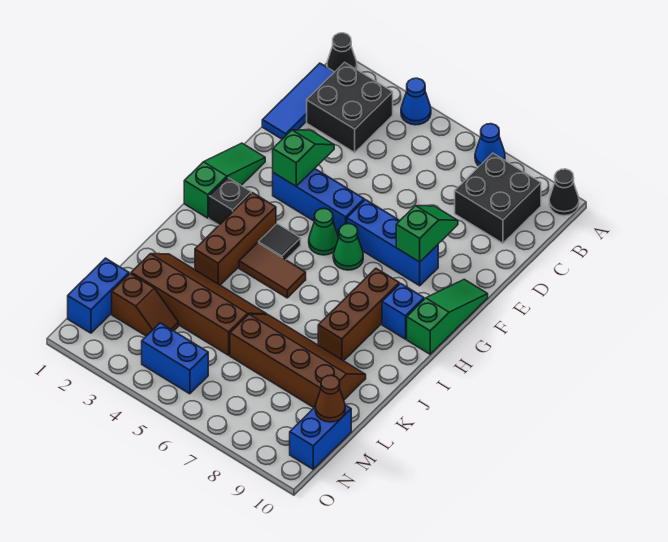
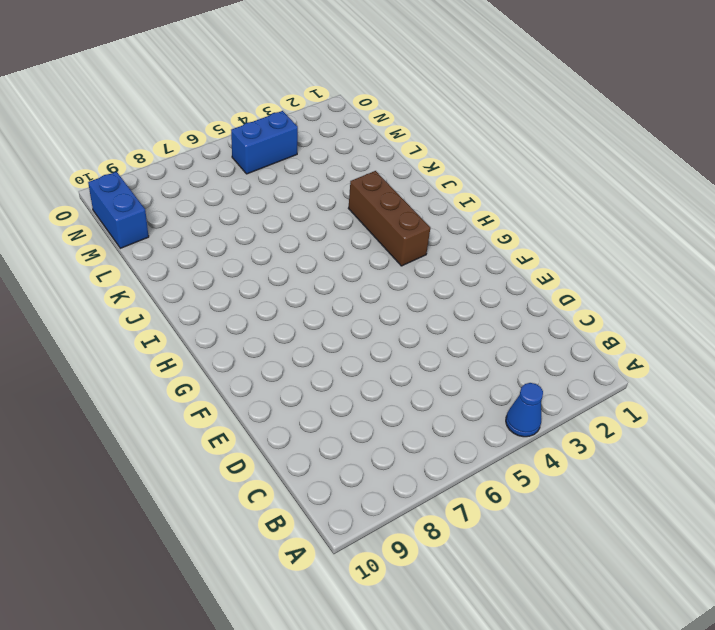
none -> black cone A1 level 1
none -> blue cone A7 level 1
none -> black cone A10 level 1

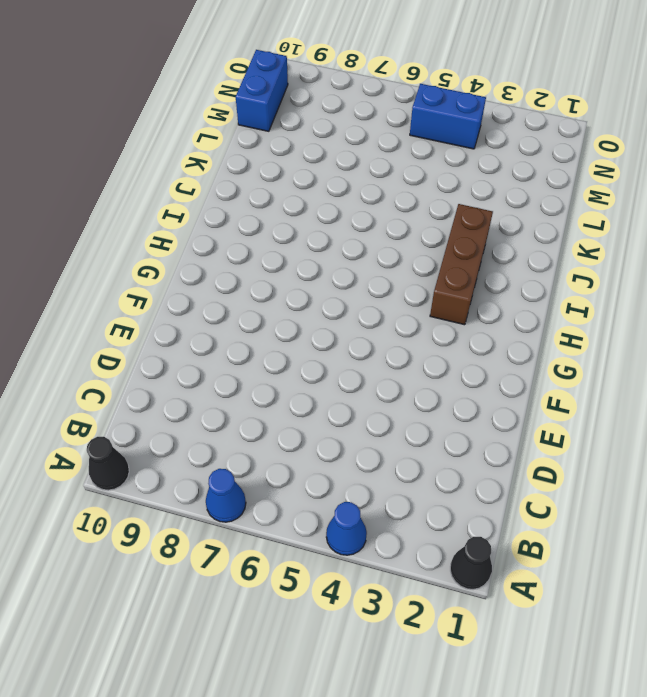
none -> blue tile B1:D1 level 1
none -> black brick B2:C3 level 1
none -> black brick B8:C9 level 1

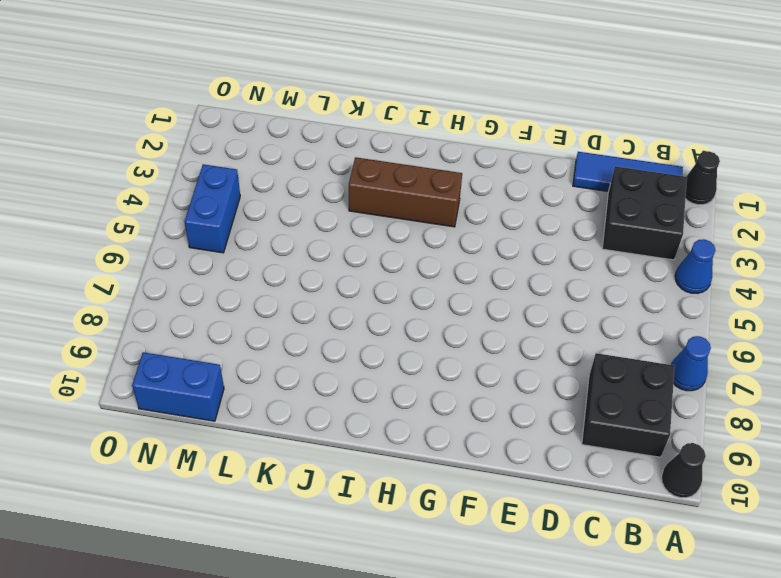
none -> green slope F1:H1 level 1 top H
none -> blue brick F3:F5 level 1
none -> blue brick F6:F8 level 1

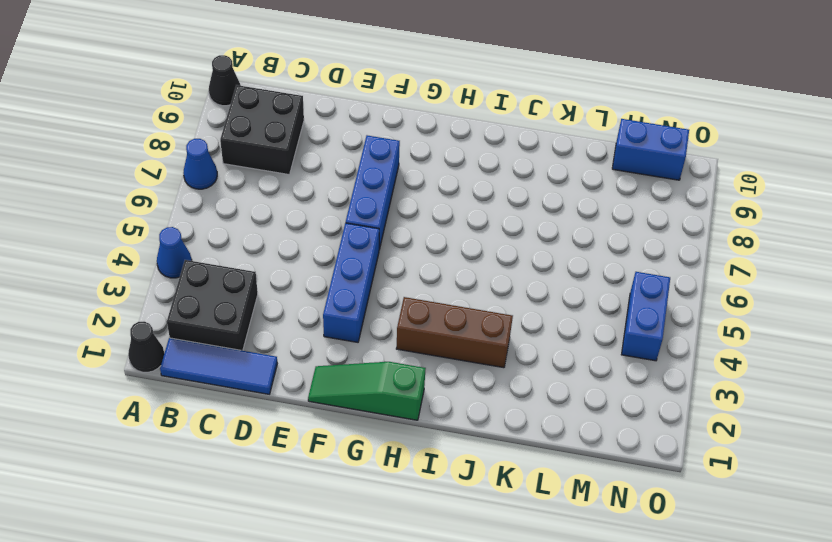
none -> green slope F10:H10 level 1 top H
none -> green cone G5 level 1
none -> green cone G6 level 1

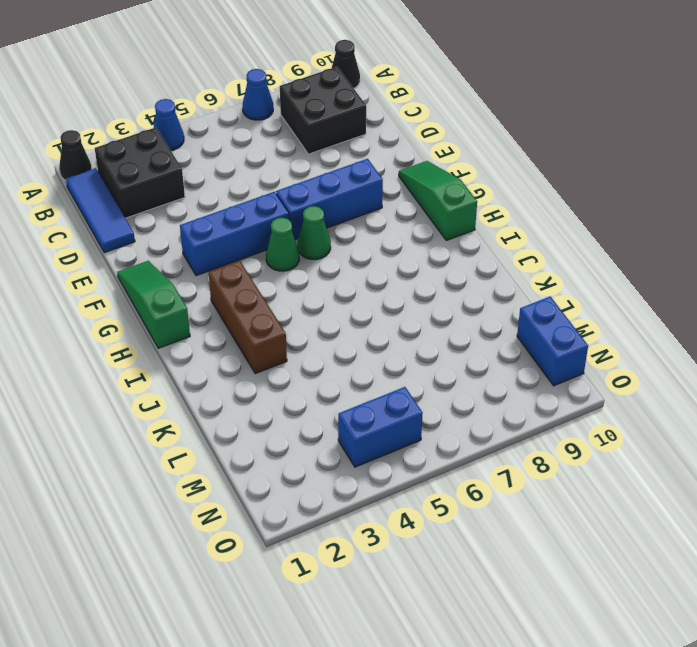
none -> black brick H2 level 1
none -> black tile H4 level 1
none -> brown brick H8:J8 level 1

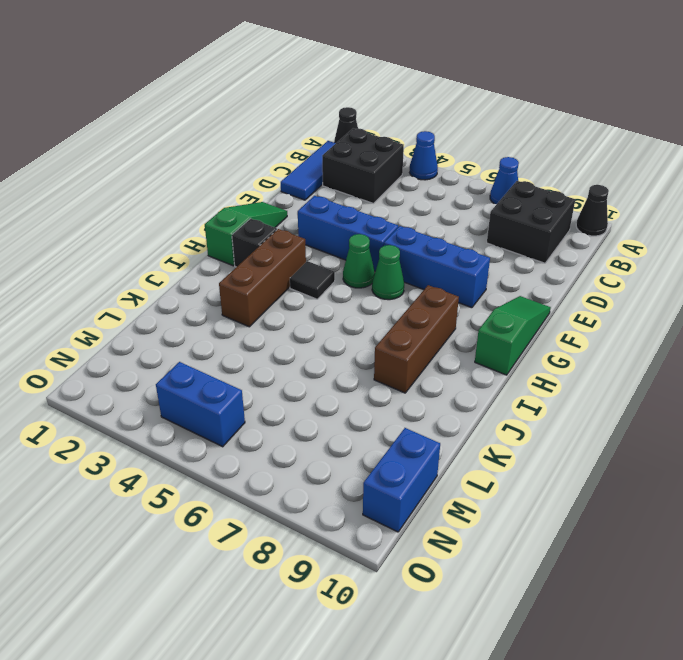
none -> blue brick H9 level 1
none -> brown tile I4:I5 level 1
none -> brown slope K2:L5 level 1 top L

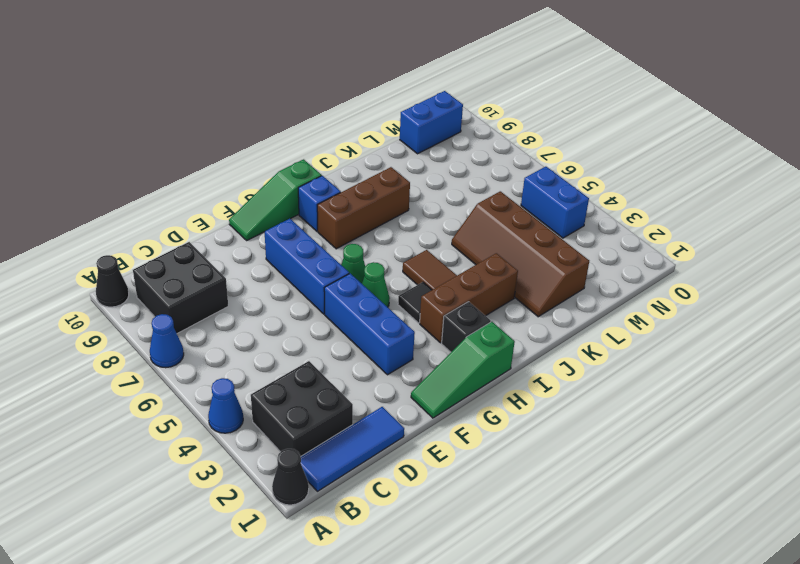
none -> brown slope K6:L9 level 1 top L
none -> blue brick M1:N1 level 1
none -> brown slope M2:M3 level 1 top 2

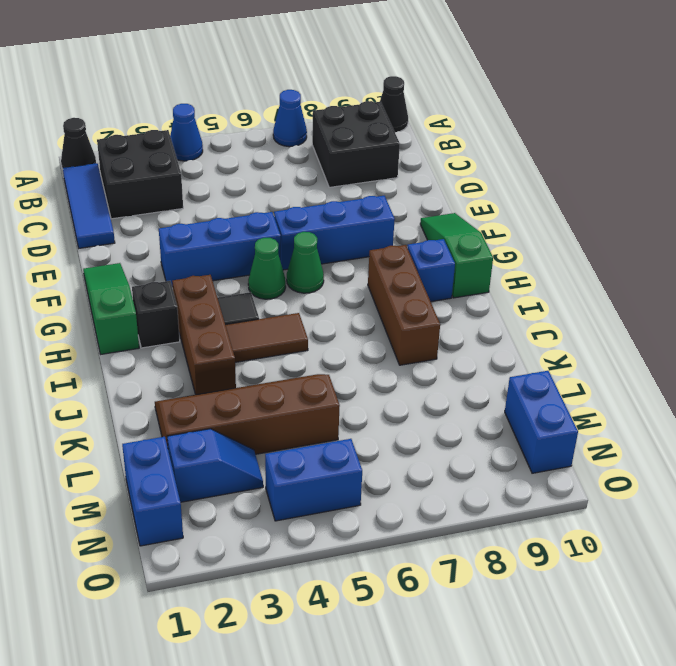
blue slope M2:M3 level 1 top 2 -> brown slope M2:M3 level 1 top 2
none -> brown slope K6:L9 level 1 top L
none -> green slope E3:F3 level 2 top F
none -> green slope E8:F8 level 2 top F

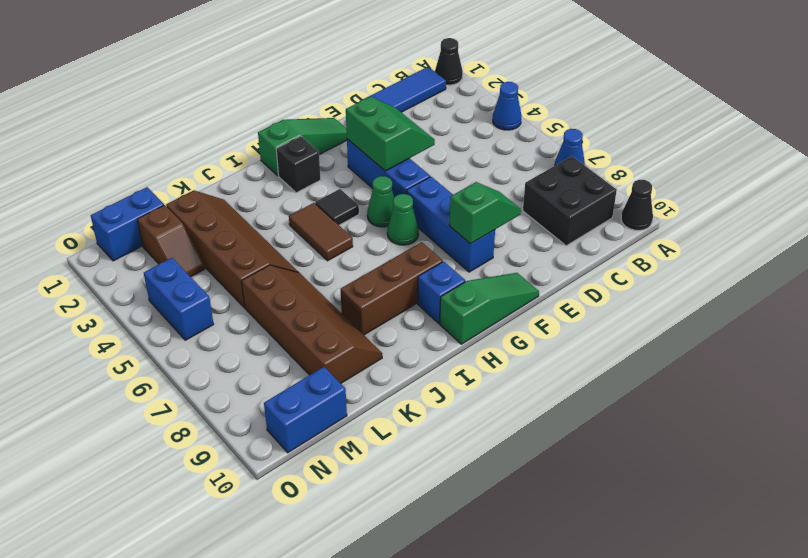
green slope E3:F4 level 2 top F -> green slope E3:F3 level 2 top F
none -> black brick B2:C3 level 1
none -> brown brick H3:J3 level 1
none -> brown cone M10 level 2

